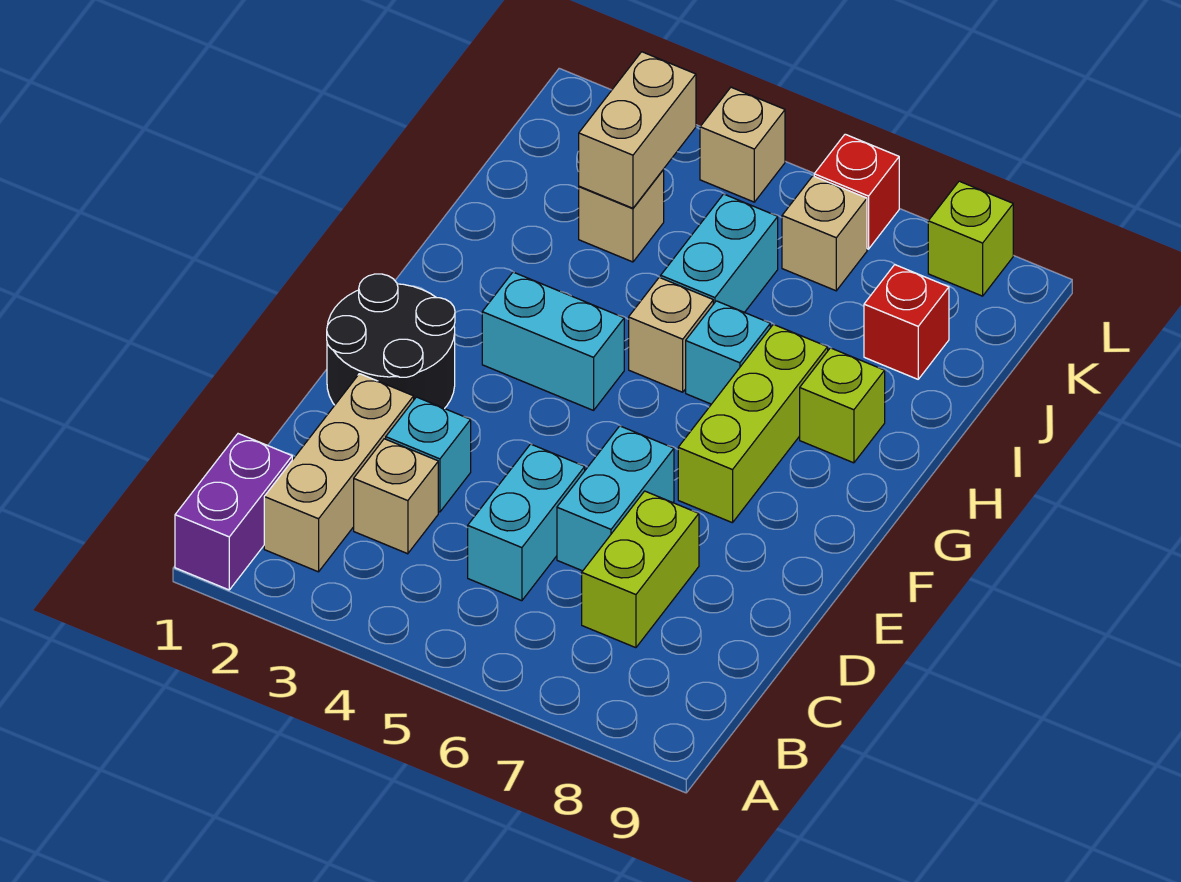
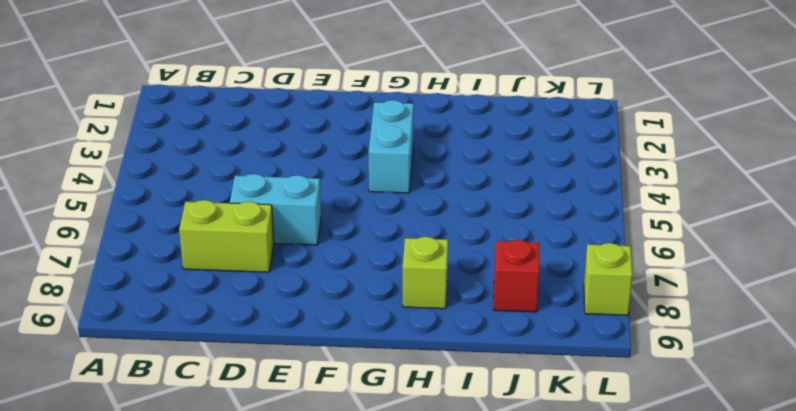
none -> purple brick A1:B1 level 1
none -> tan brick B2:D2 level 1
none -> tan brick C3 level 1

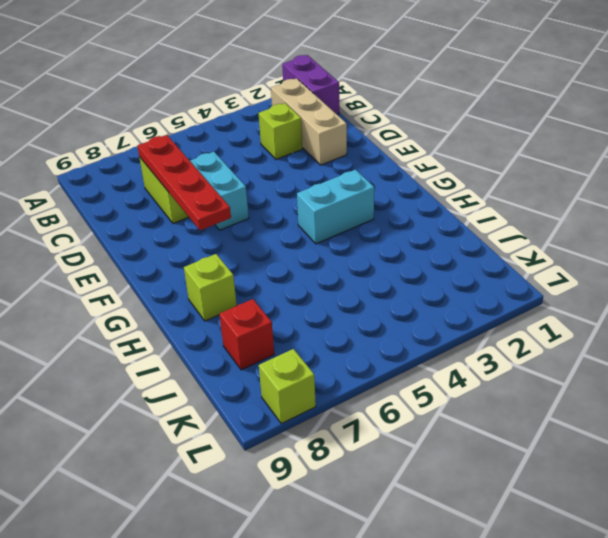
lime brick C3 level 1 -> tan brick C3 level 1
red plate C7:F7 level 2 -> none
none -> cyan brick C5:D5 level 1
none -> cyan brick D3 level 1
none -> black round brick E1:F2 level 1

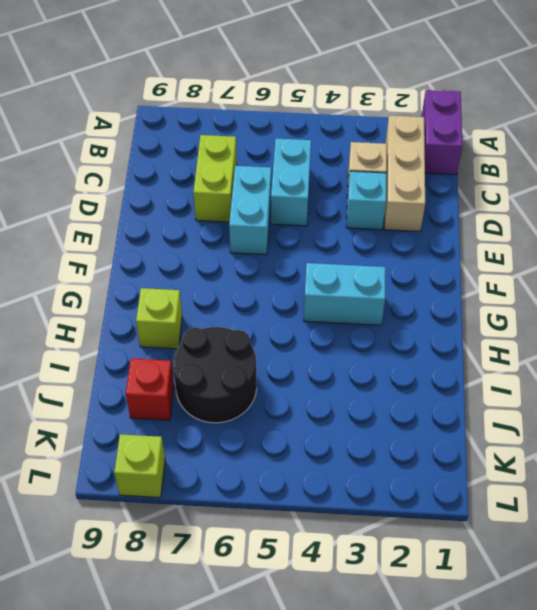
black round brick I6:J7 level 1 -> black round brick E1:F2 level 1
none -> lime brick F7:H7 level 1
none -> tan brick H5 level 1
none -> cyan brick H6 level 1

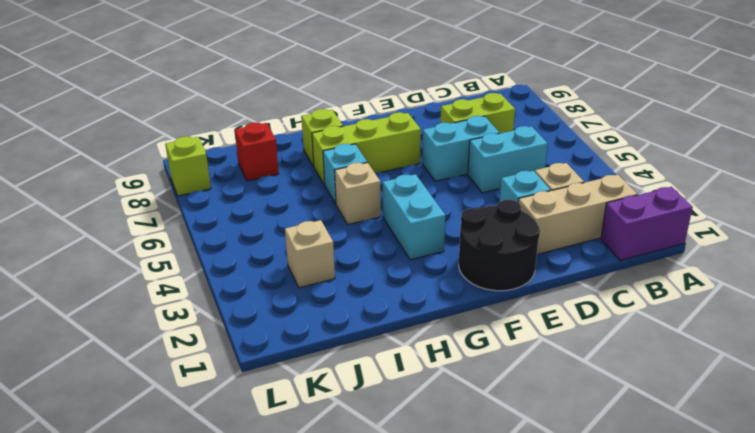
none -> cyan brick I5:J5 level 1
none -> tan brick K6 level 1
none -> tan brick L4 level 1

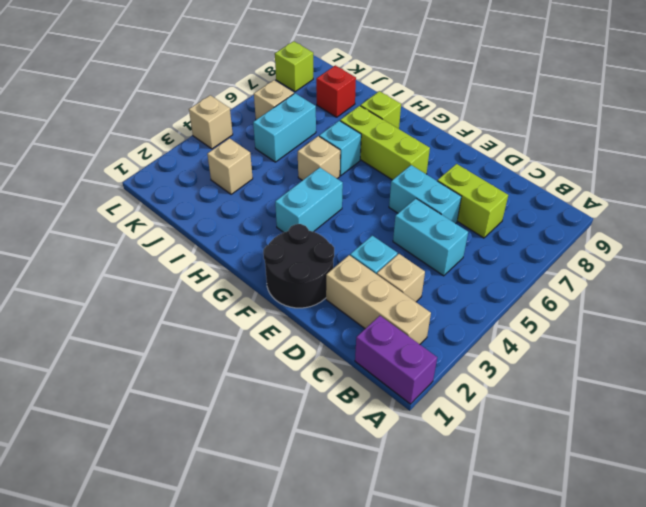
cyan brick J5:J6 level 1 -> cyan brick I5:J5 level 1
none -> red brick L6 level 1
none -> tan brick J3:K3 level 2

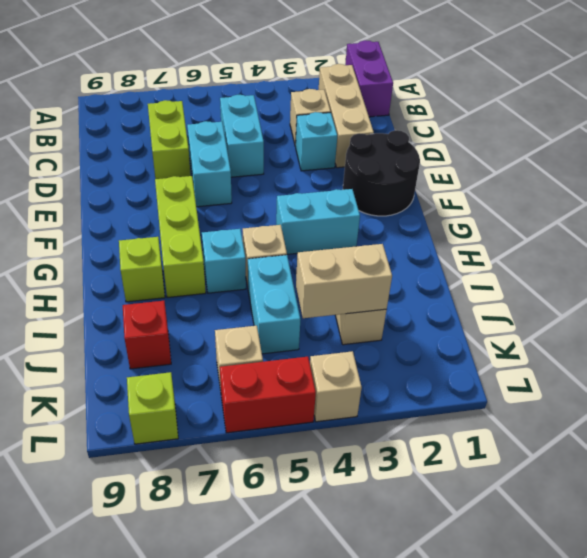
tan brick J3:J4 level 2 -> tan brick J3:K3 level 2
red brick L5:L6 level 1 -> red brick L6 level 1

